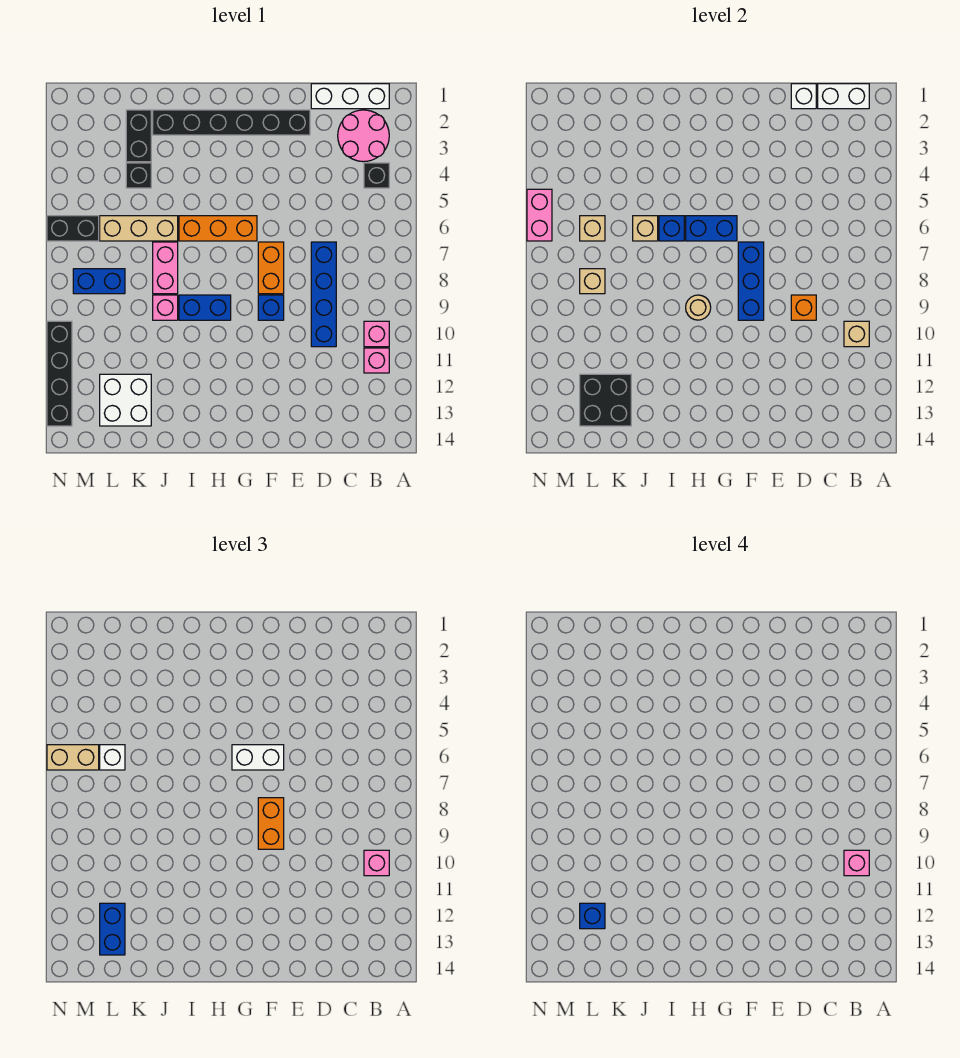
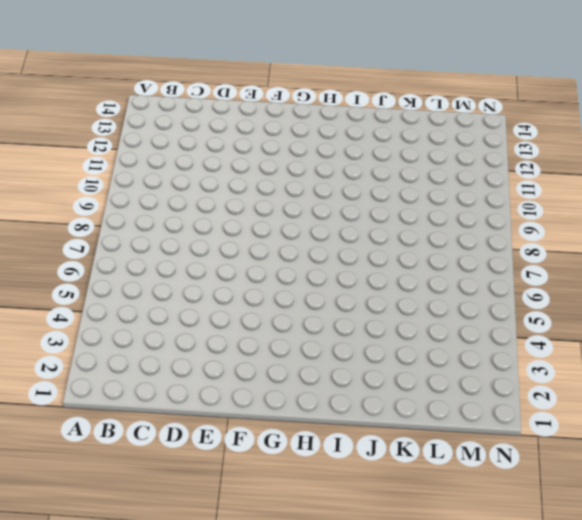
none -> white brick B1:D1 level 1
none -> pink round brick B2:C3 level 1
none -> black brick B4 level 1
none -> pink brick B10 level 1

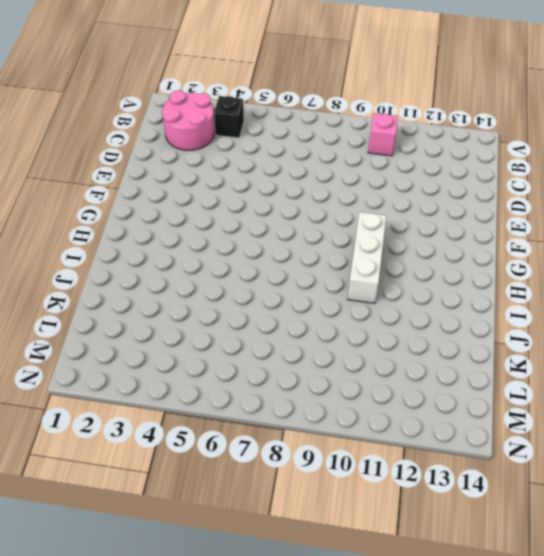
white brick G10:I10 level 1 -> white brick B1:D1 level 1
none -> pink brick B11 level 1
none -> blue brick D7:D10 level 1
none -> black brick E2:J2 level 1
none -> orange brick F7:F8 level 1

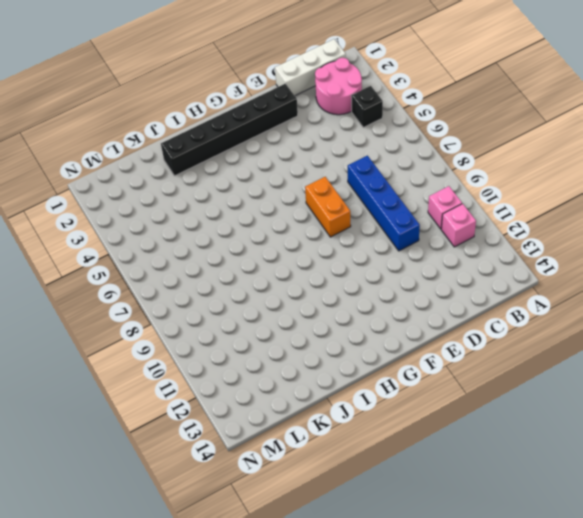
none -> blue brick F9 level 1
none -> orange brick G6:I6 level 1
none -> blue brick H9:I9 level 1
none -> tan brick J6:L6 level 1

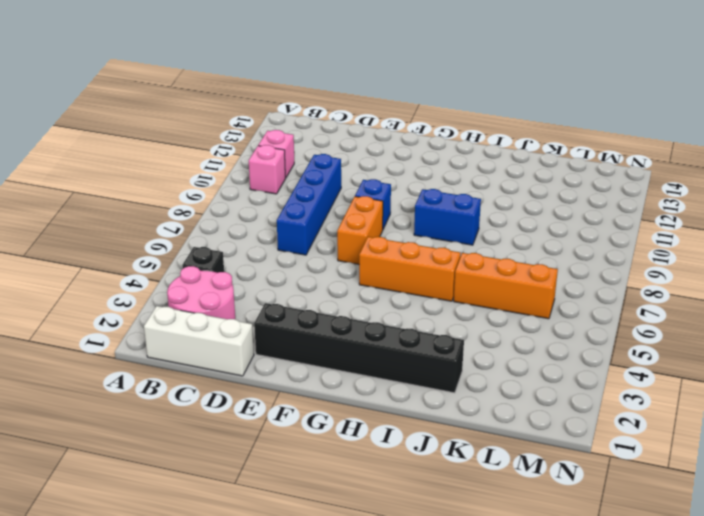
orange brick J6:L6 level 1 -> tan brick J6:L6 level 1
none -> pink brick J7:J8 level 1
none -> pink brick J9 level 1
none -> black brick K2:K3 level 1
none -> black brick K4 level 1

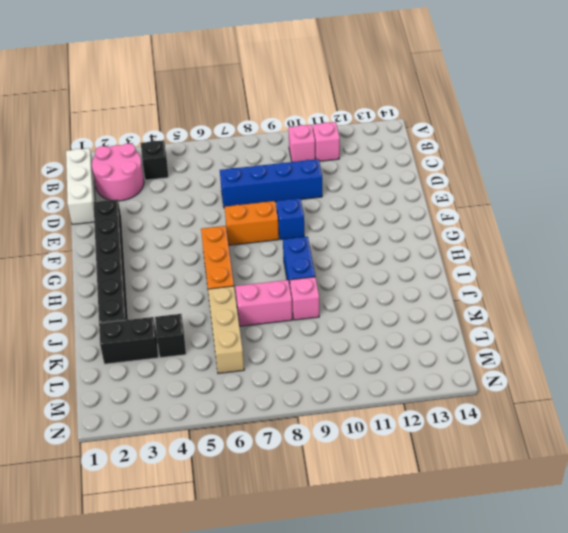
none -> white brick K12:L13 level 1
none -> blue brick L8:M8 level 1
none -> black brick M6:N6 level 1
none -> black brick N10:N13 level 1

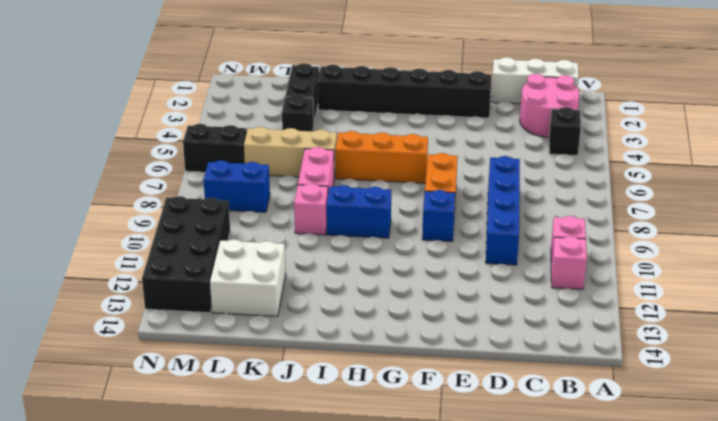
black brick M10:N13 level 1 -> black brick N10:N13 level 1
none -> white brick B1:C1 level 2
none -> tan brick B10 level 2
none -> white brick D1 level 2
none -> orange brick D9 level 2

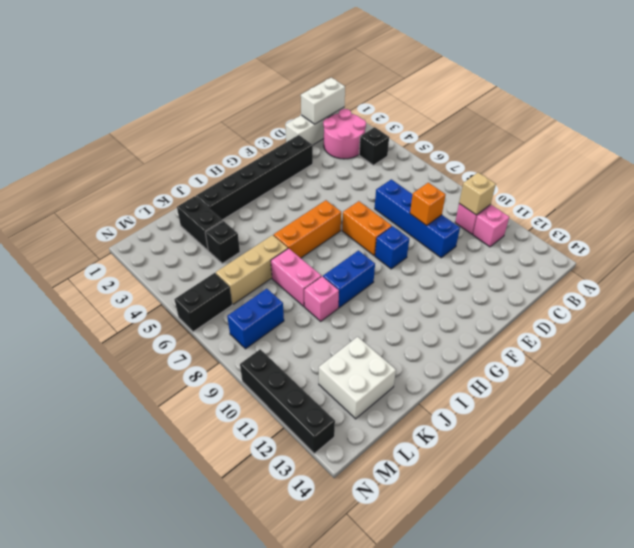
none -> white brick D1 level 2
none -> blue brick F7:F9 level 2
none -> blue brick G6:H6 level 2
none -> tan round brick H9 level 2

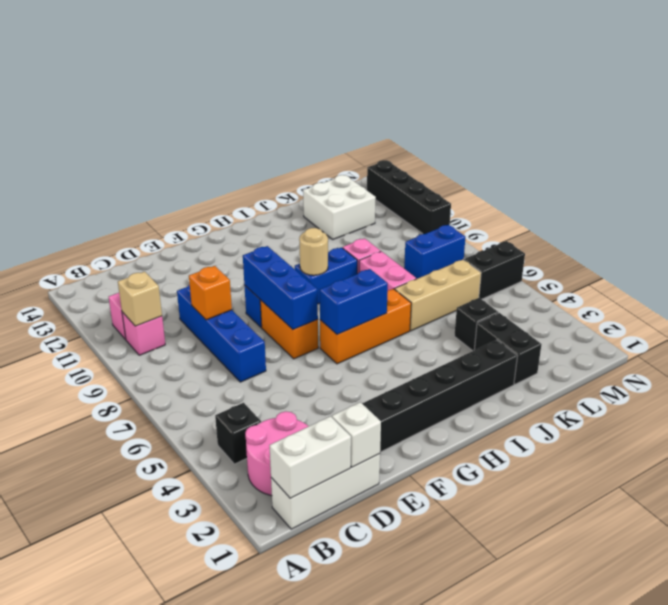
none -> blue brick I6 level 2
none -> tan brick J6 level 2
none -> black brick K12:L13 level 2
none -> tan brick L6 level 2

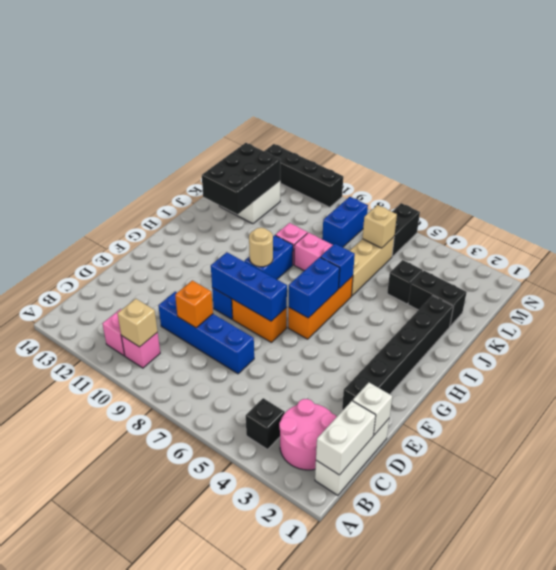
black brick J12:L13 level 2 -> black brick K12:L13 level 2
none -> tan brick J6 level 2
none -> tan brick L8 level 2
none -> pink brick N5:N6 level 2
none -> pink brick B10 level 3

